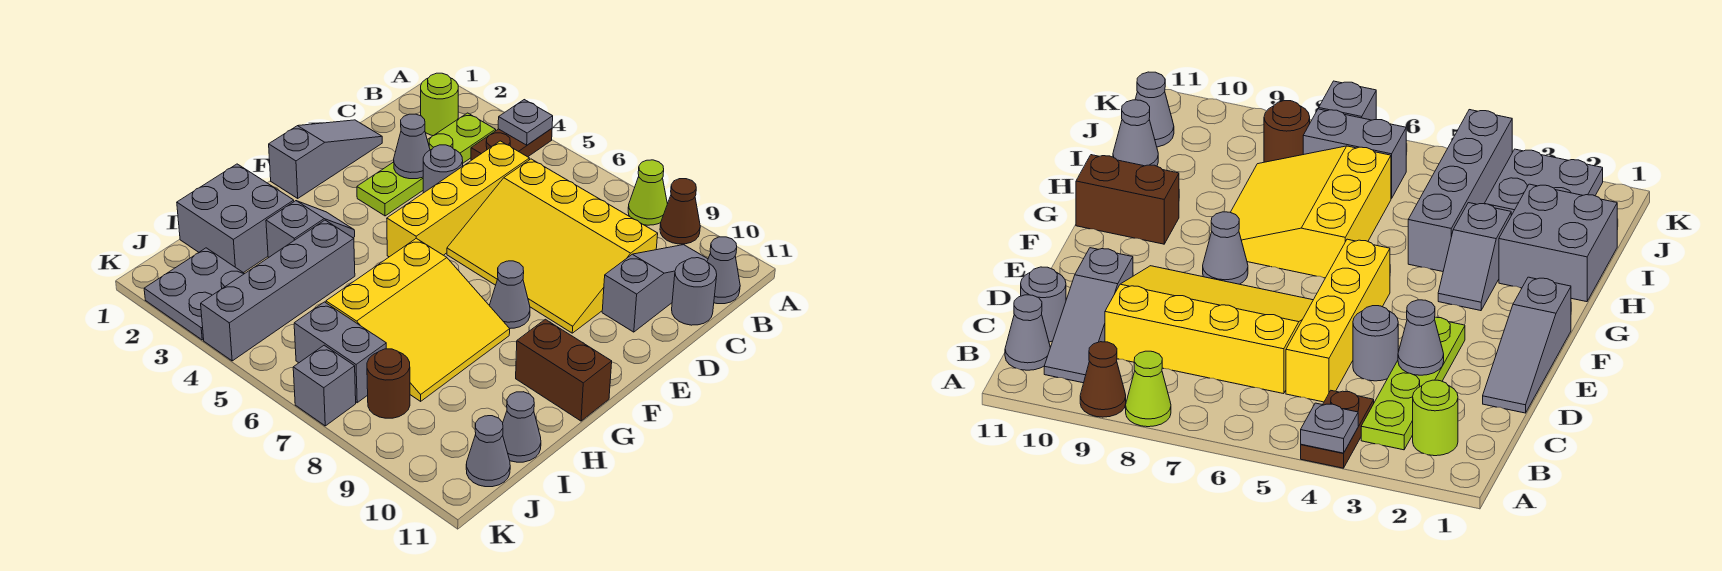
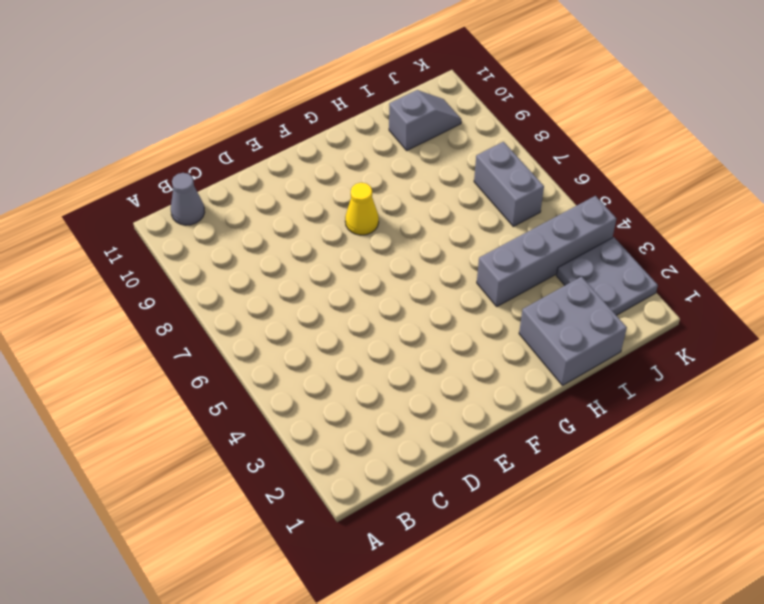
yellow cone F8 level 1 -> grey cone F8 level 1
grey slope I10:J10 level 1 top I -> grey slope G3:H3 level 1 top H
none -> brown plate A4:B4 level 1
none -> lime cone A8 level 1
none -> brown cone A9 level 1

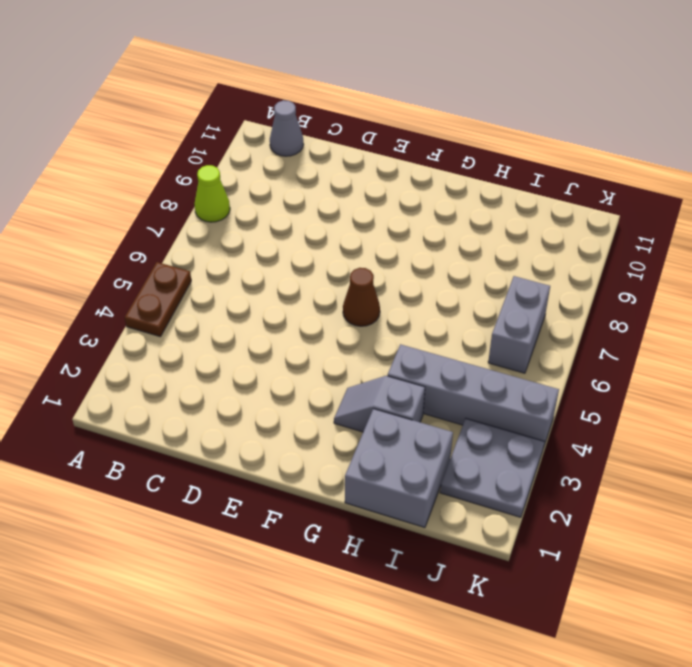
brown plate A4:A5 level 1 -> brown plate A4:B4 level 1
brown cone F6 level 1 -> brown cone A9 level 1
none -> lime round brick B2 level 1
none -> lime plate B3:E3 level 1
none -> grey slope B10:D10 level 1 top D

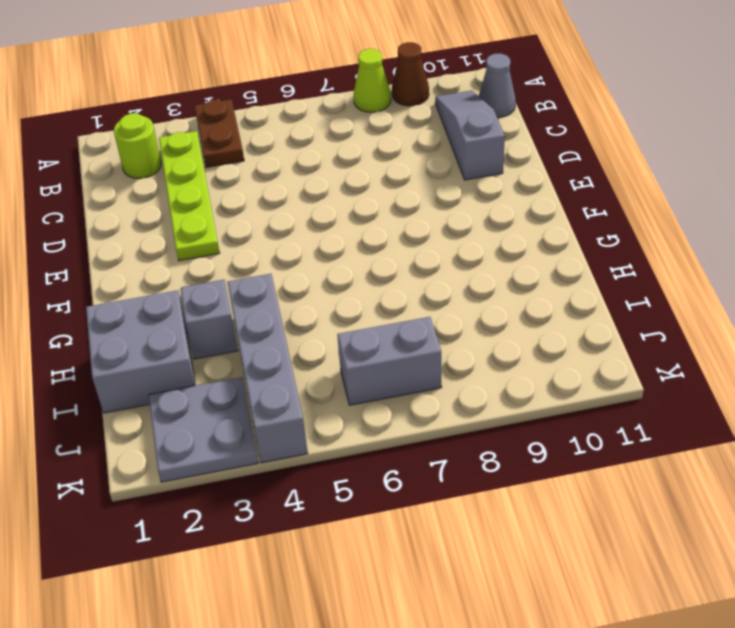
none -> yellow brick C5:F5 level 1
none -> yellow slope C6:E9 level 1 top C
none -> grey round brick C11 level 1

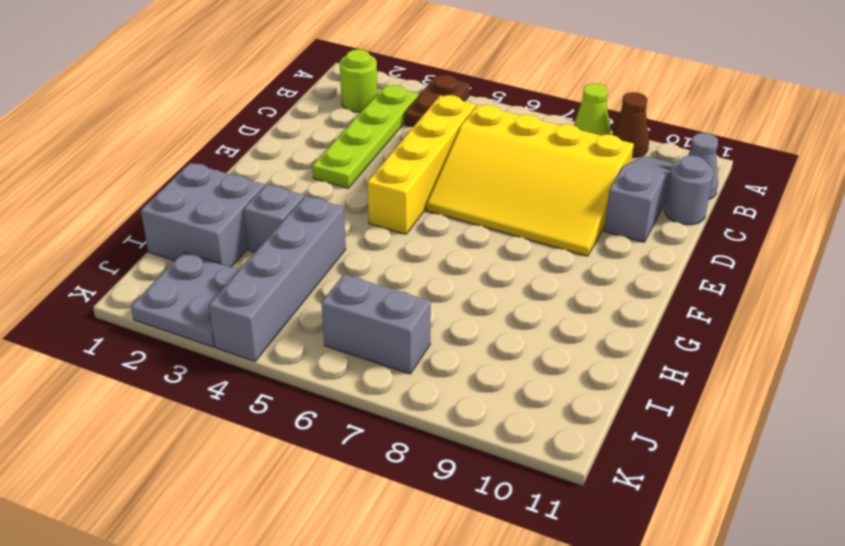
none -> grey slope D1:F1 level 1 top F
none -> grey round brick D4 level 1
none -> grey cone F8 level 1

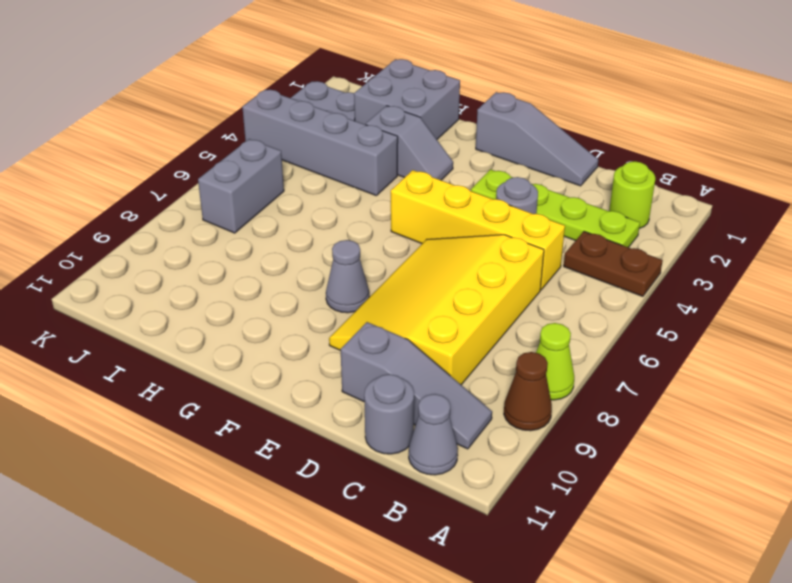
none -> yellow slope G6:I8 level 1 top 6
none -> brown brick G10:G11 level 1
none -> grey cone I11 level 1

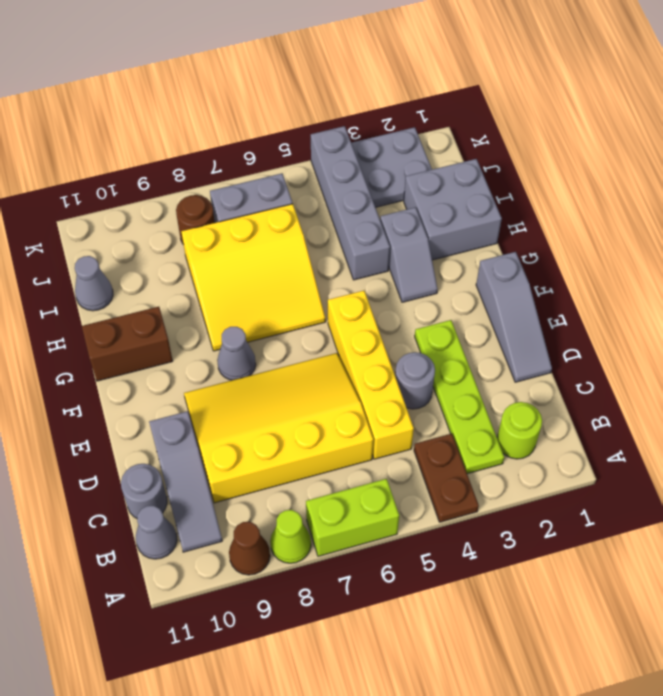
lime brick A6:A7 level 1 -> none
yellow slope G6:I8 level 1 top I -> yellow slope G6:I8 level 1 top 6
none -> grey cone J11 level 1
none -> grey brick K7 level 1
none -> grey plate A4 level 2

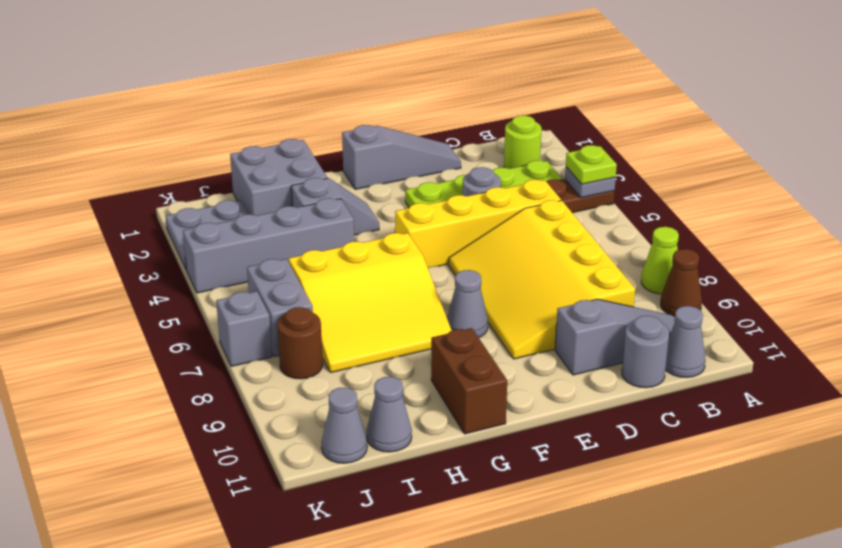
lime plate A4 level 3 -> none
none -> grey cone D3 level 2

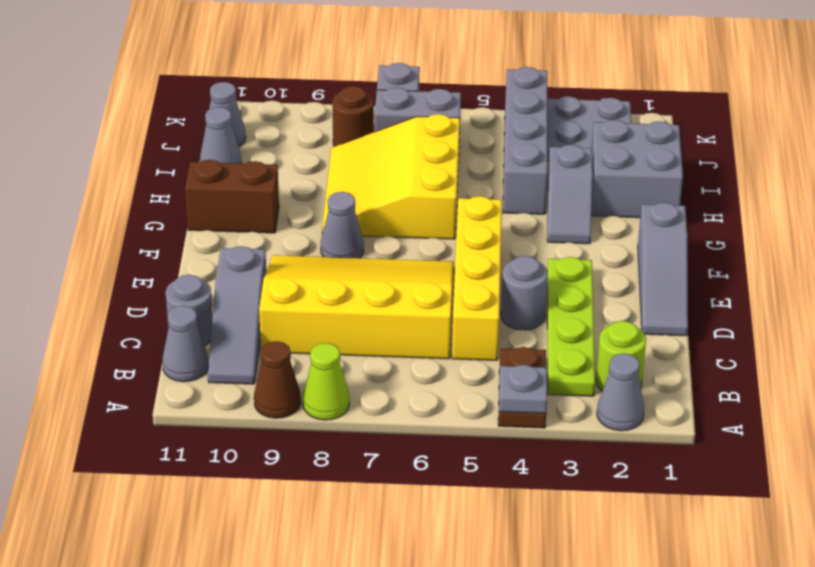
grey cone A2 level 1 -> grey cone D3 level 2

